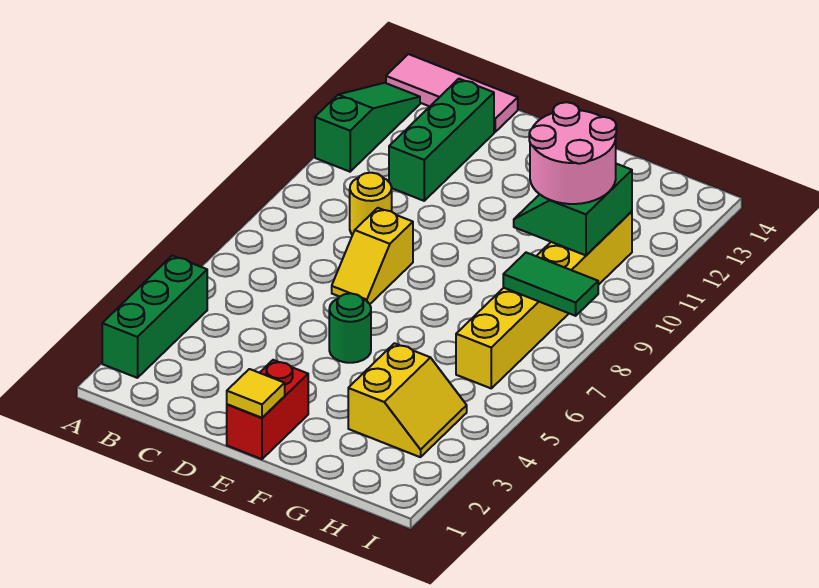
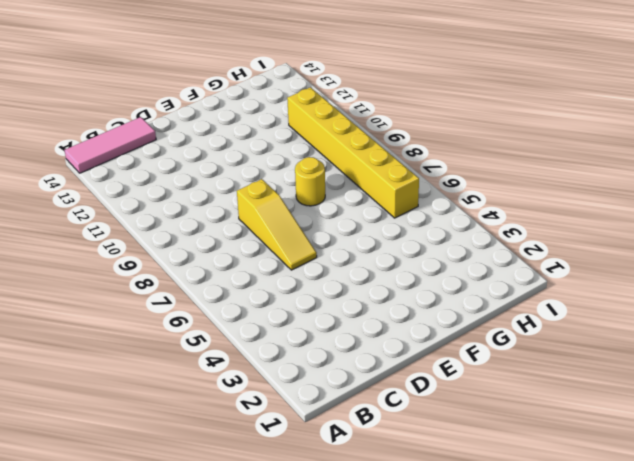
yellow slope D6:D8 level 1 top 8 -> yellow slope D7:D8 level 1 top 8
yellow round brick F8 level 1 -> yellow round brick C9 level 1
none -> green brick A2:A4 level 1
none -> green slope A11:A13 level 1 top 11
none -> green brick C11:C13 level 1

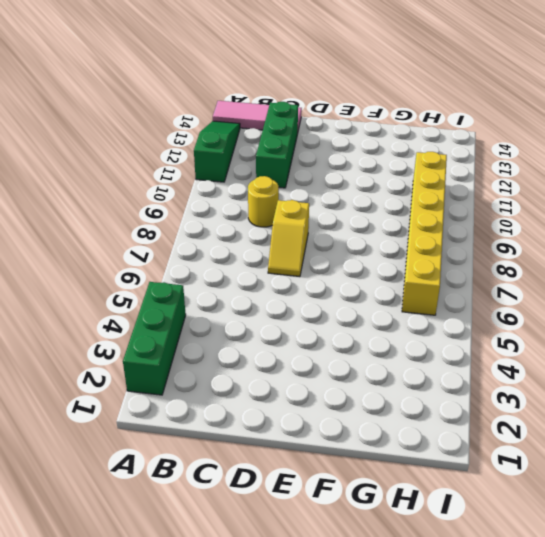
none -> red brick E1:E2 level 1
none -> green round brick E5 level 1
none -> yellow slope G3:H4 level 1 top G

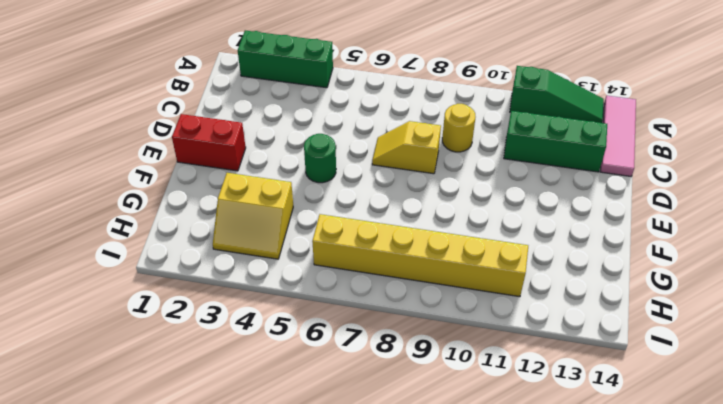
none -> yellow tile E1 level 2
none -> green slope G10:H11 level 2 top H
none -> green tile H8:I8 level 2

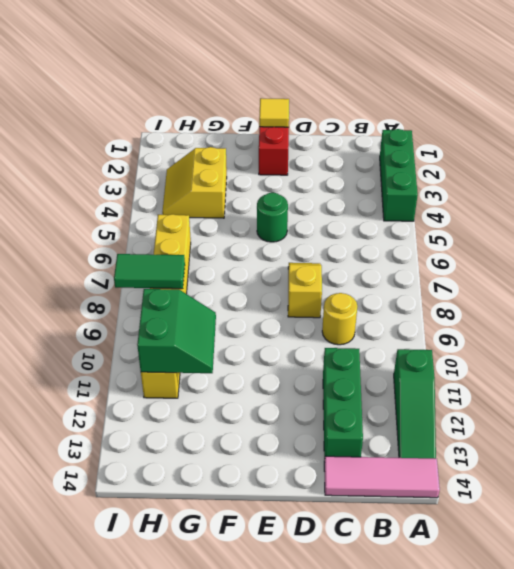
none -> pink round brick G10:H11 level 3

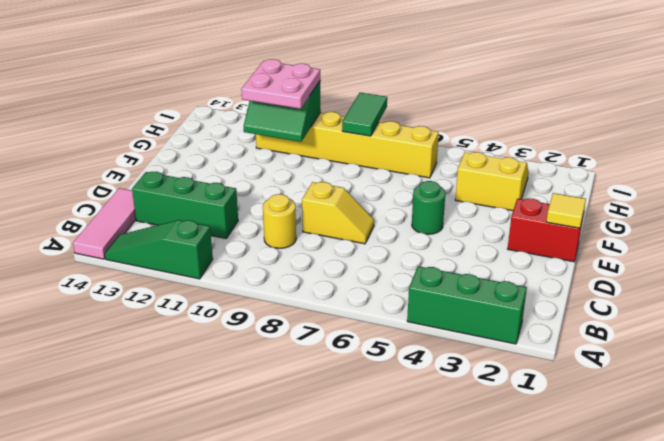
pink plate G10:H11 level 3 -> pink round brick G10:H11 level 3

